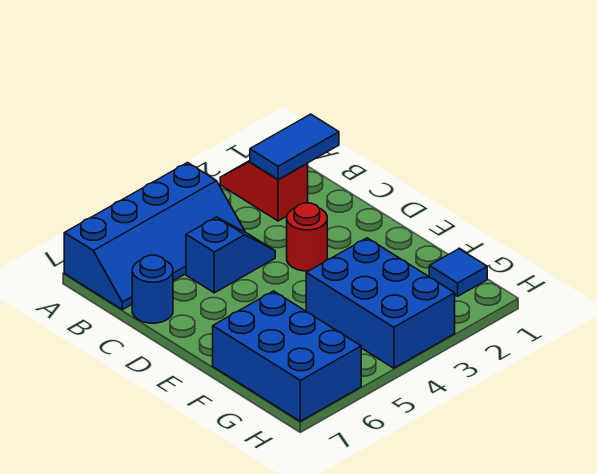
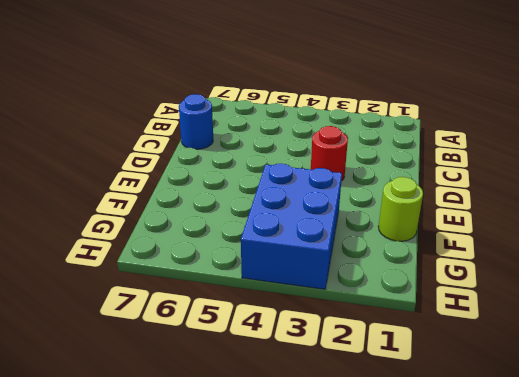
lime round brick F1 level 1 -> none
none -> red slope A2:B2 level 1 top B
none -> blue slope A4:B7 level 1 top A

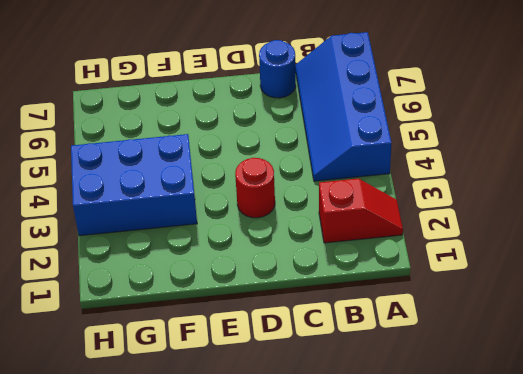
none -> blue slope C4:C5 level 1 top 5
none -> blue brick F6:H7 level 1

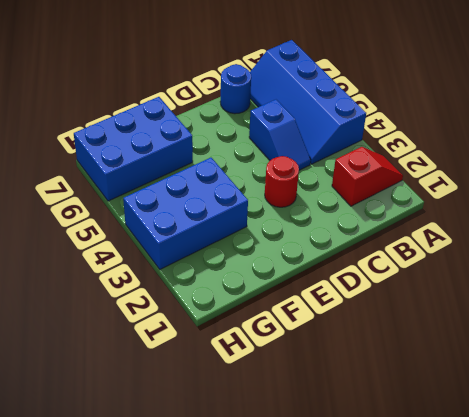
none -> blue tile G1 level 1
none -> blue tile B1:B2 level 2

